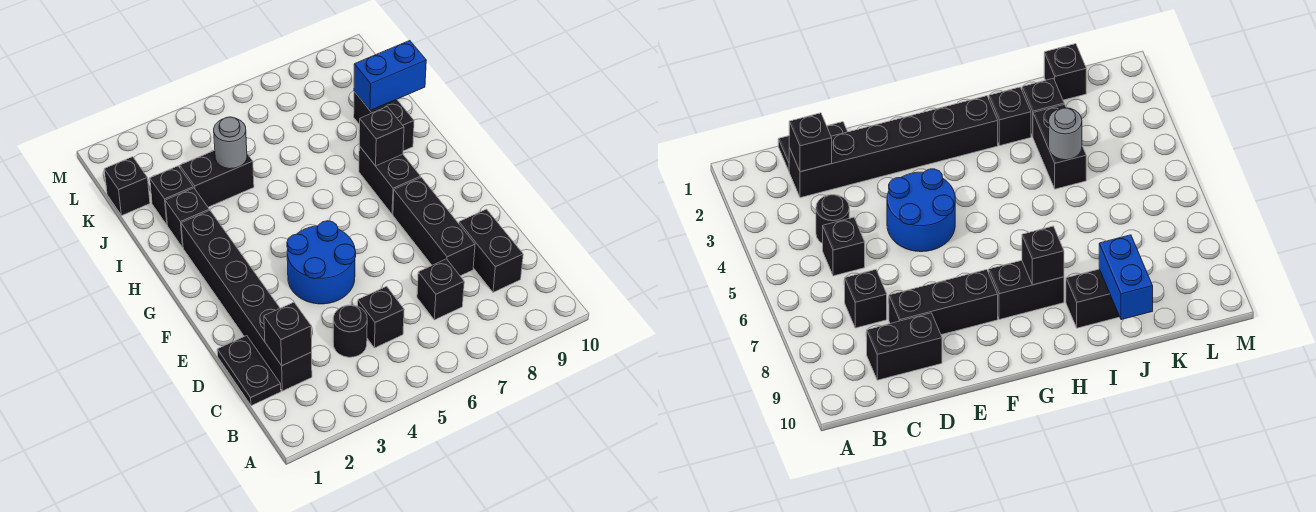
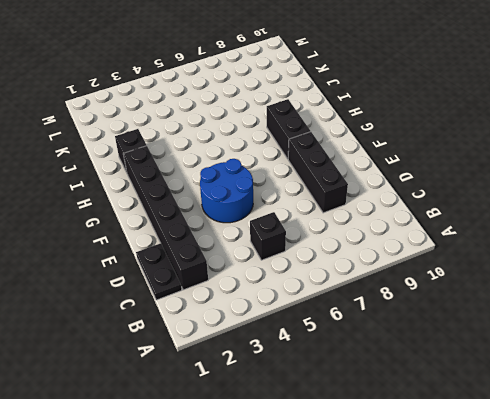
none -> black round brick C4 level 1
none -> black brick C7 level 1
none -> black brick C9:D9 level 1

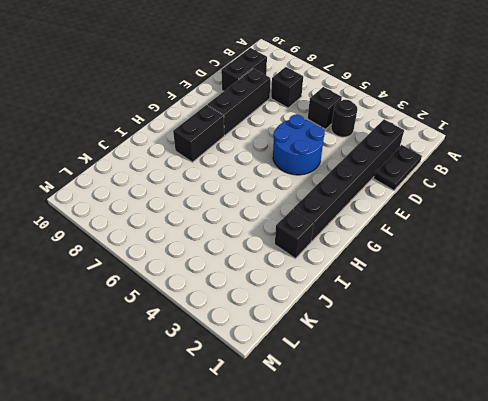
none -> black brick I9:J9 level 1
none -> black brick J2 level 1
none -> black brick J3:J4 level 1

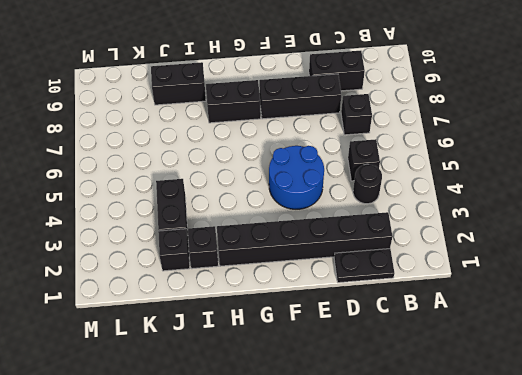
none -> black brick K1 level 1
none -> black brick C2 level 2
none -> black brick H8 level 2

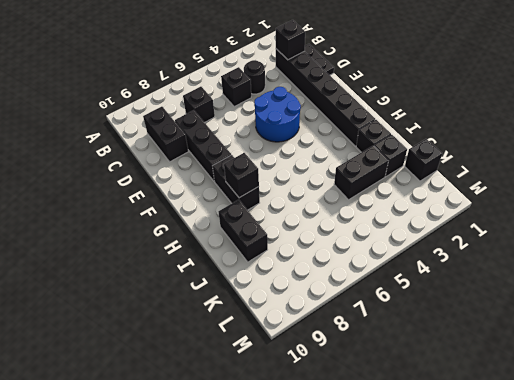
none -> grey round brick J4 level 2
none -> blue brick J9:J10 level 2

